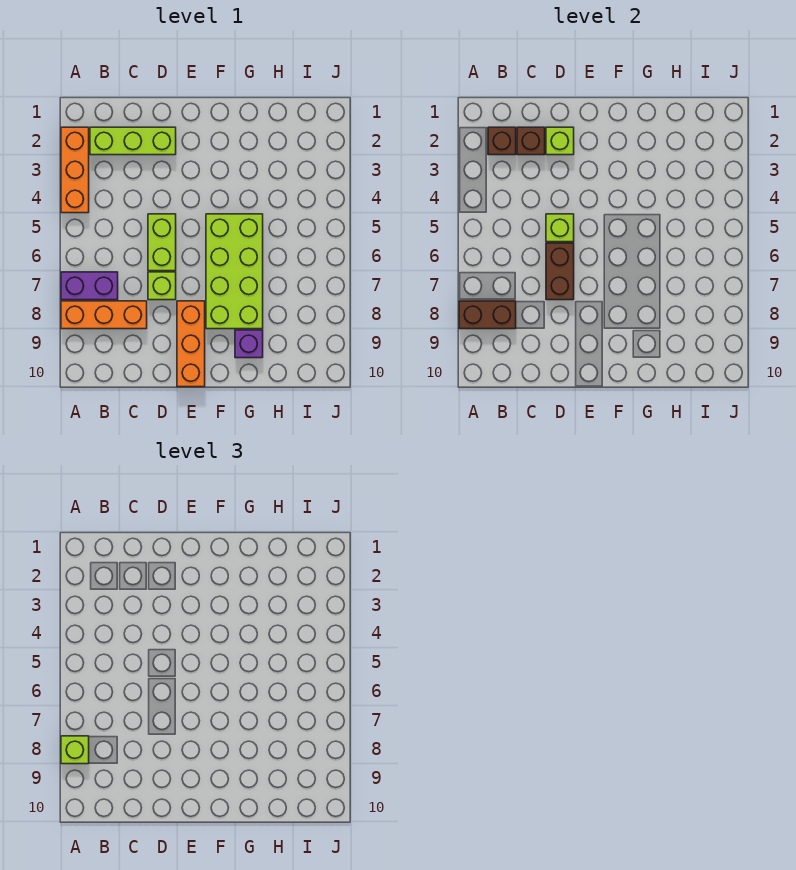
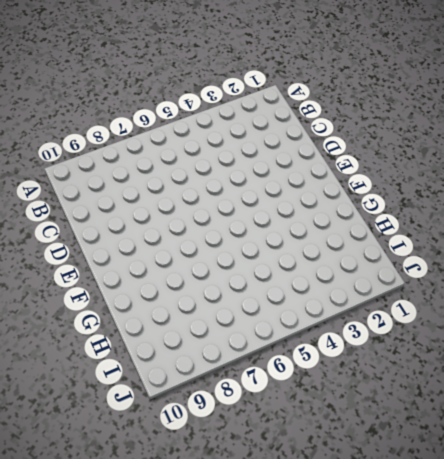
none -> orange brick A2:A4 level 1
none -> purple brick A7:B7 level 1
none -> orange brick A8:C8 level 1

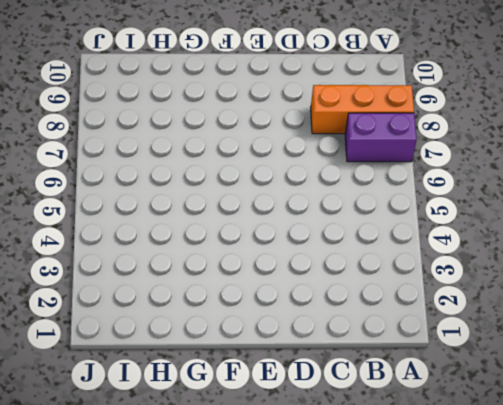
none -> orange brick A2:A4 level 1
none -> lime brick B2:D2 level 1
none -> lime brick D5:D6 level 1

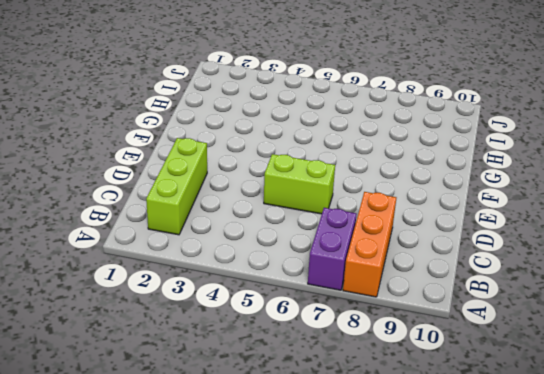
none -> orange brick A2:A4 level 1
none -> lime brick D7 level 1
none -> orange brick E8:E10 level 1

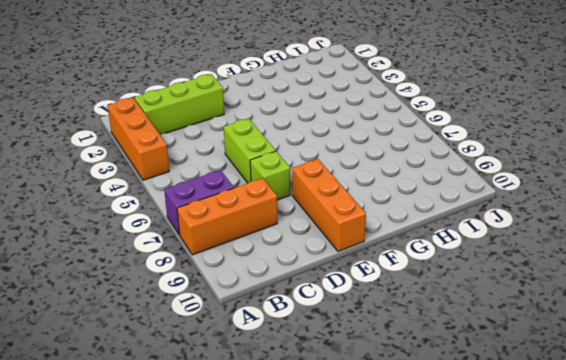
none -> lime brick F5:G8 level 1
none -> purple brick G9 level 1
none -> brown brick A8:B8 level 2

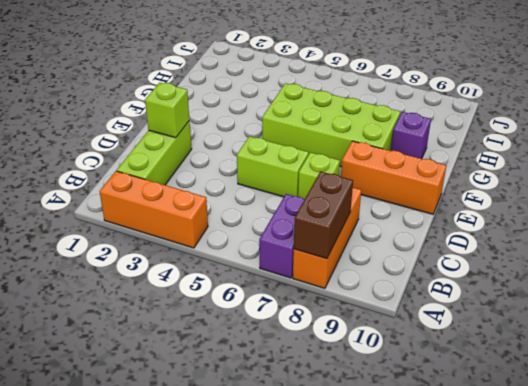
none -> brown brick B2 level 2
none -> brown brick C2 level 2
none -> lime brick D5 level 2

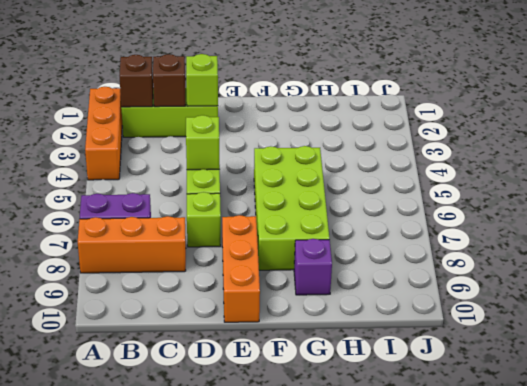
none -> brown brick A8:B8 level 2
none -> brown brick D6:D7 level 2
none -> lime brick A8 level 3

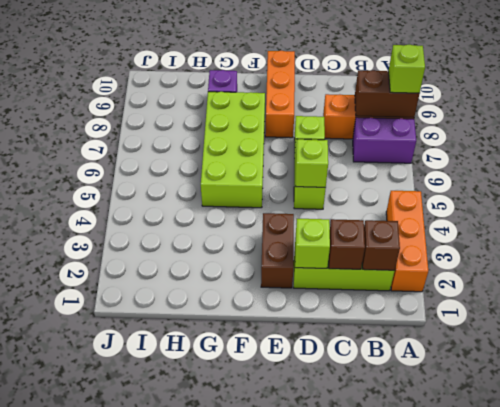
brown brick E2:E3 level 1 -> brown brick D6:D7 level 2

